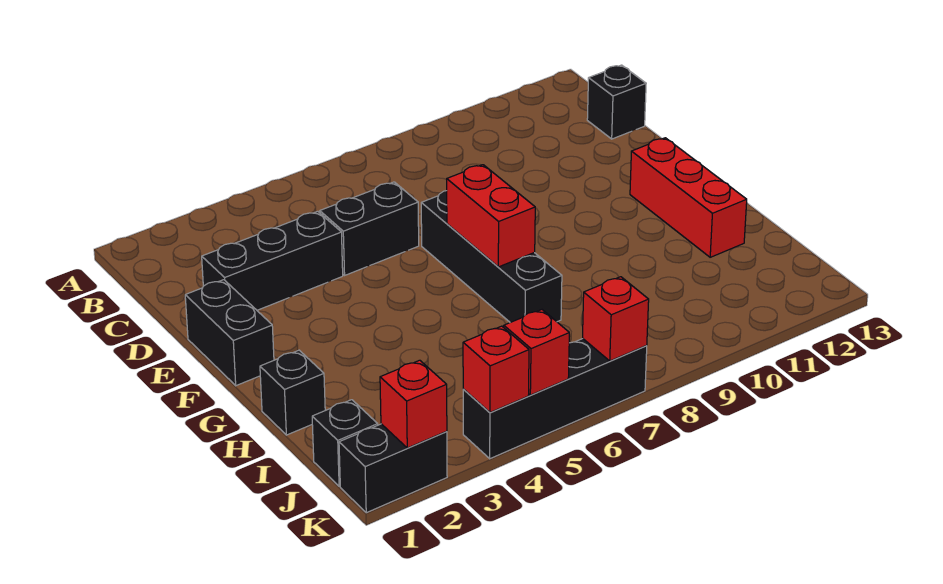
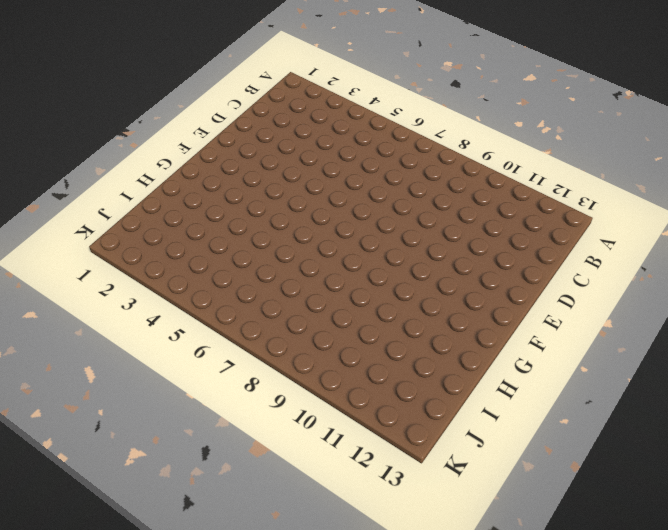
none -> black brick C13 level 1
none -> black brick D2:D4 level 1
none -> black brick D5:D6 level 1

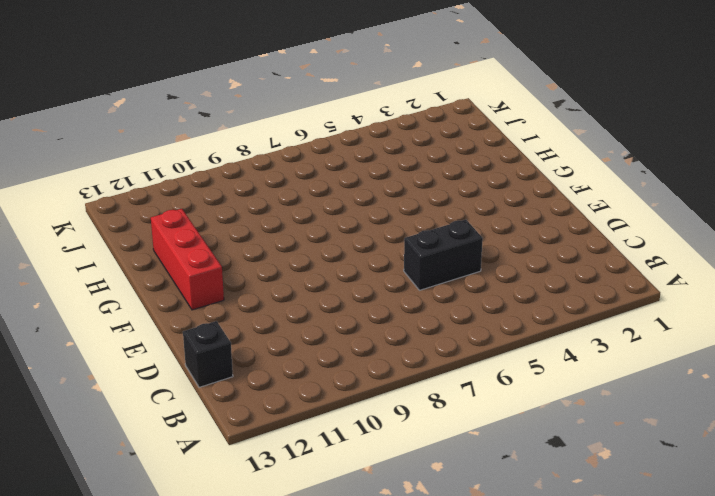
none -> black brick D2:D4 level 1
none -> black brick E1:F1 level 1
none -> black brick E7:H7 level 1

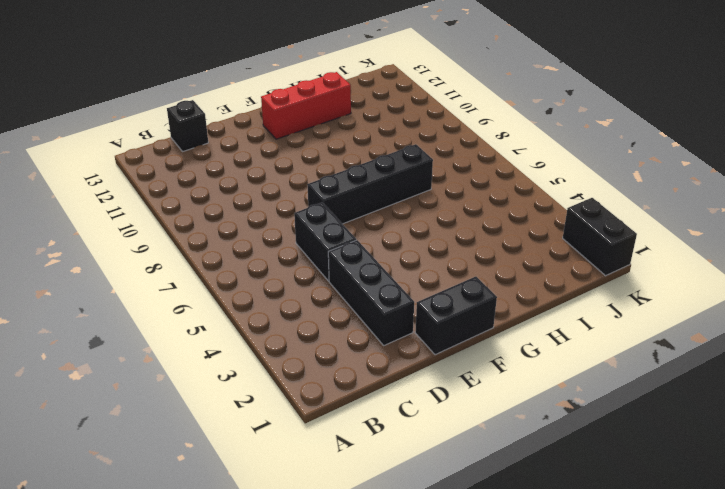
none -> black brick H1 level 1
none -> black brick J1 level 1
none -> black brick K4:K7 level 1

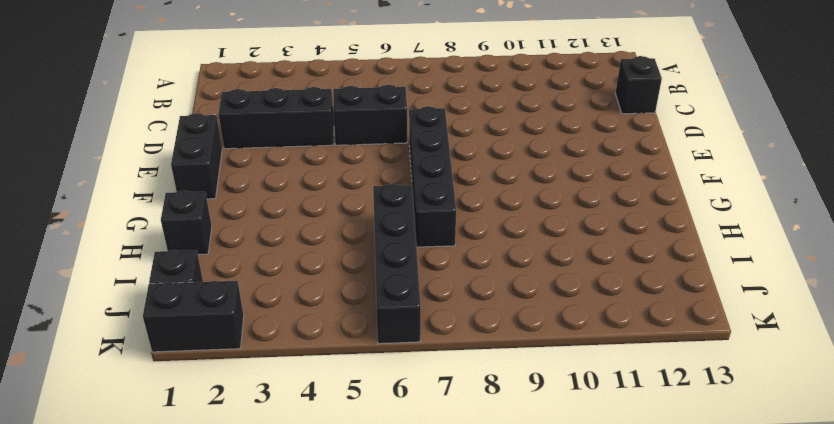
black brick H6:K6 level 1 -> black brick K4:K7 level 1
none -> red brick F12:H12 level 1
none -> red brick F7:G7 level 2
none -> red brick K2 level 2

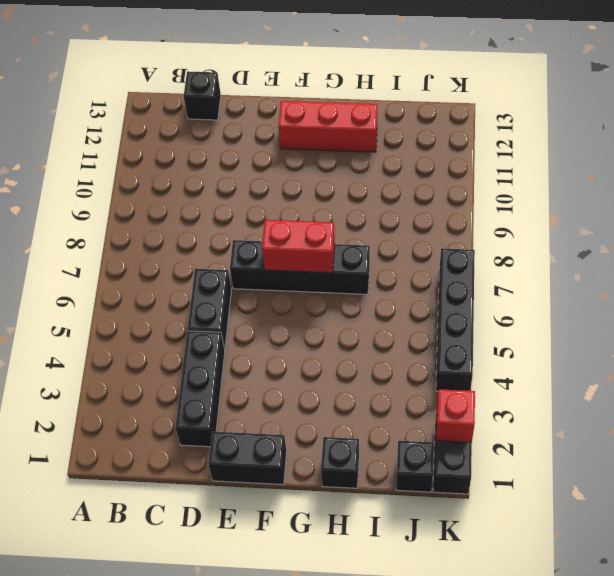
none -> red brick K4 level 2
none -> red brick K5 level 2
none -> red brick K7 level 2

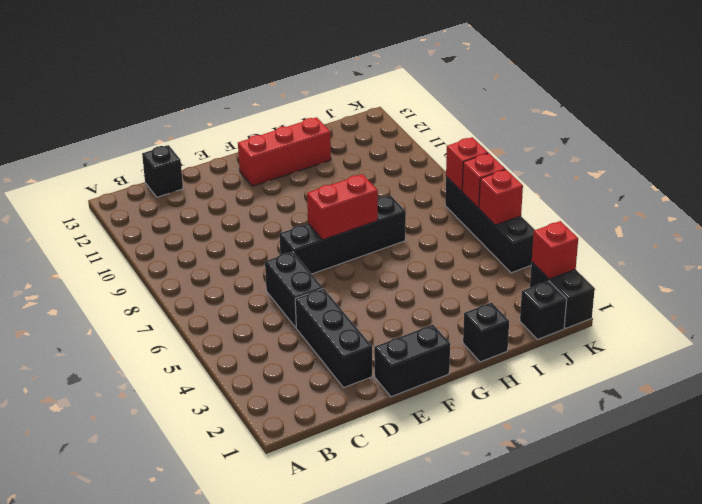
red brick K6 level 2 -> red brick K4 level 2

